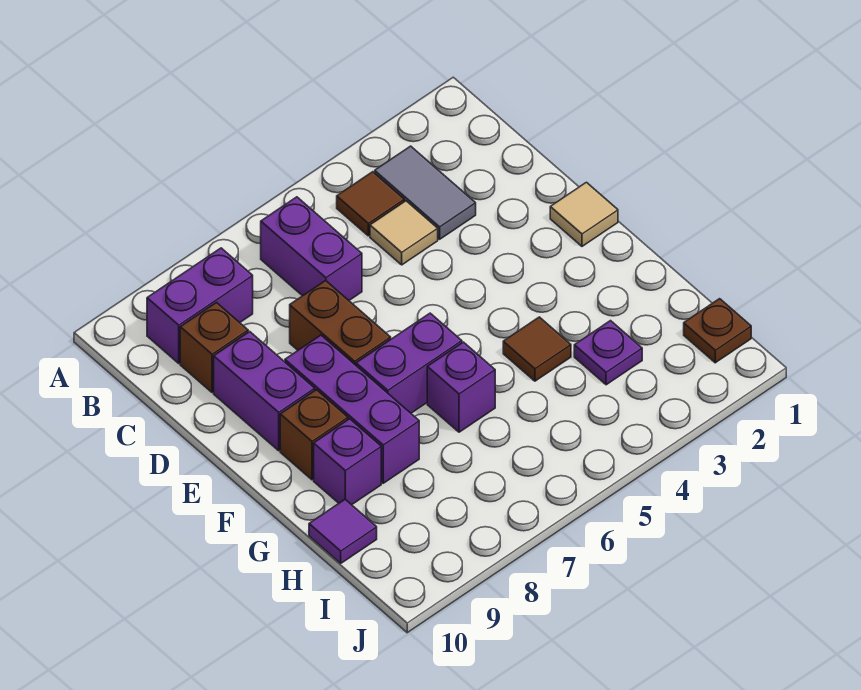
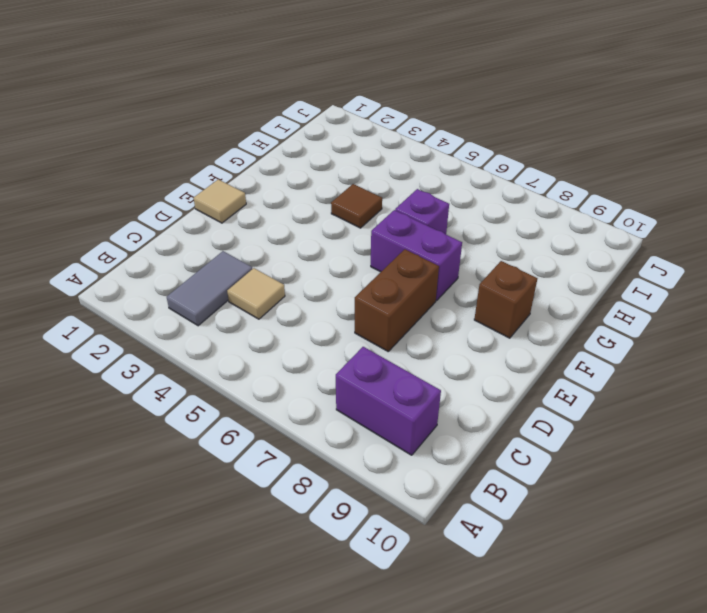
none -> brown tile B4 level 1
none -> purple brick B6:C6 level 1
none -> brown brick C9 level 1

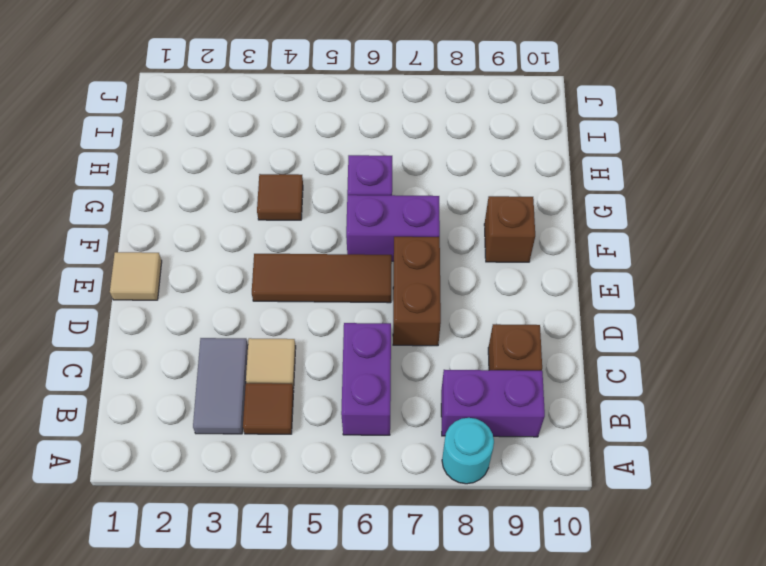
cyan round brick A8 level 1 -> none
brown tile E4:E6 level 1 -> none
none -> purple brick D9:E9 level 1
none -> purple brick E8:G8 level 1
none -> purple brick G9 level 1

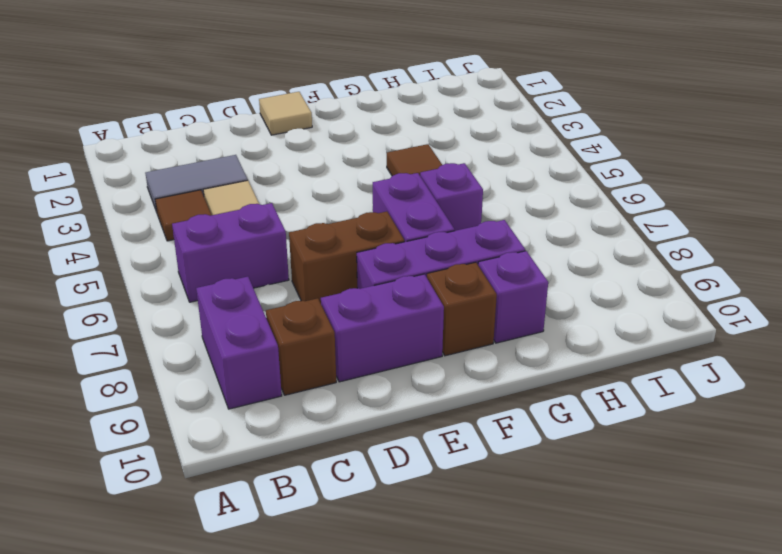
none -> purple plate H3 level 1
none -> purple tile H10 level 1
none -> brown plate I1 level 1

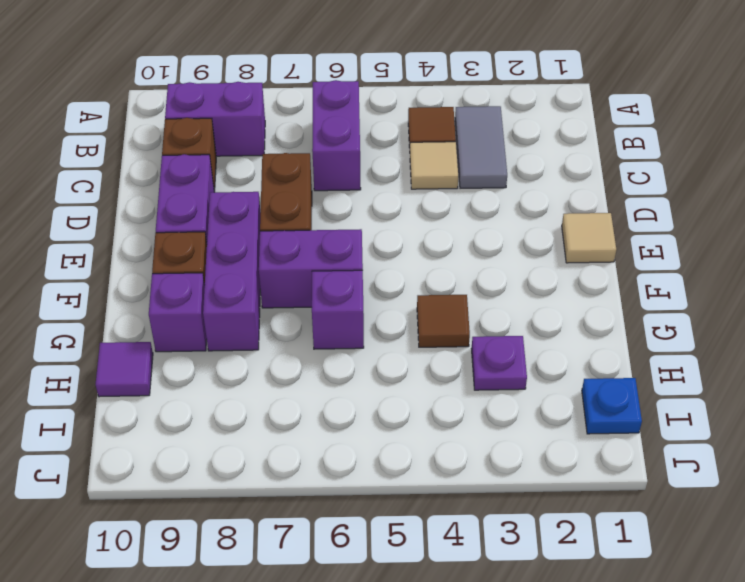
blue plate I1 level 1 -> brown plate I1 level 1

